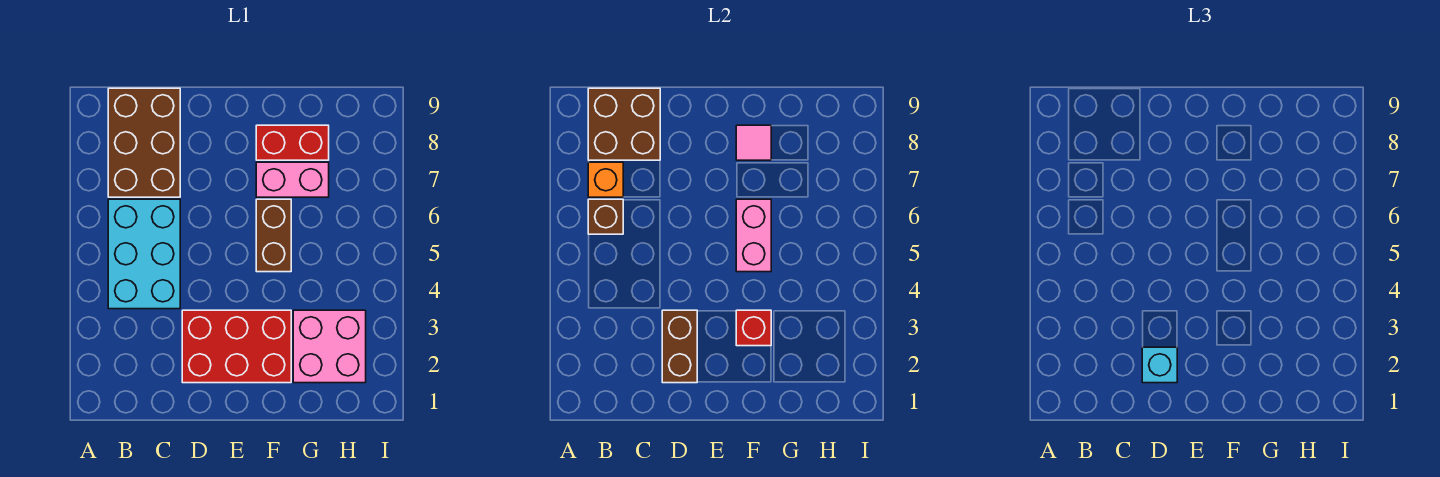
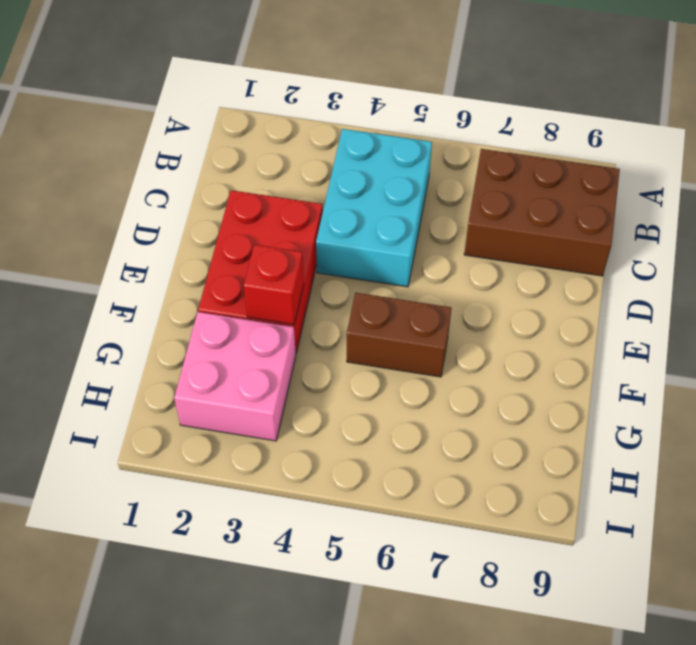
cyan brick B4:D5 level 1 -> cyan brick B4:C6 level 1
none -> pink brick F7:G7 level 1
none -> red brick F8:G8 level 1
none -> brown brick B6 level 2

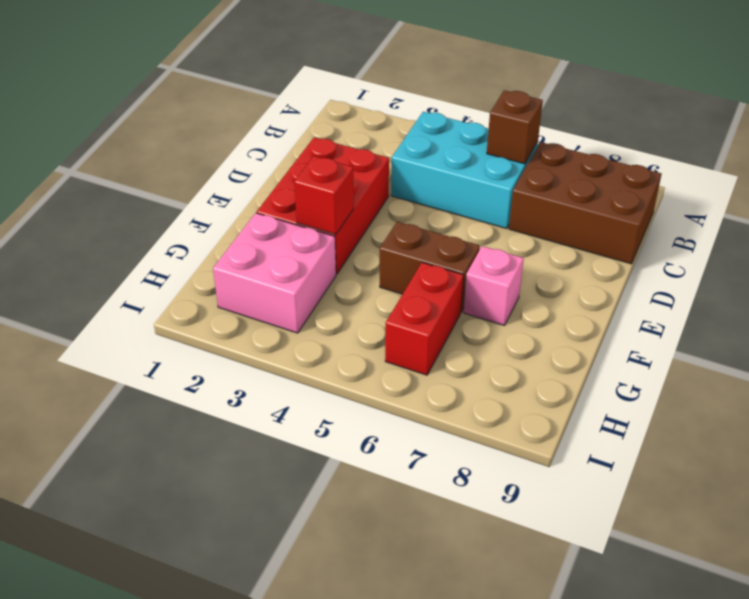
pink brick F7 level 1 -> pink brick F7:G7 level 1
red brick G6:H6 level 1 -> red brick F8:G8 level 1
none -> orange brick B7 level 2
none -> brown brick B8:C9 level 2
none -> brown brick D2:D3 level 2

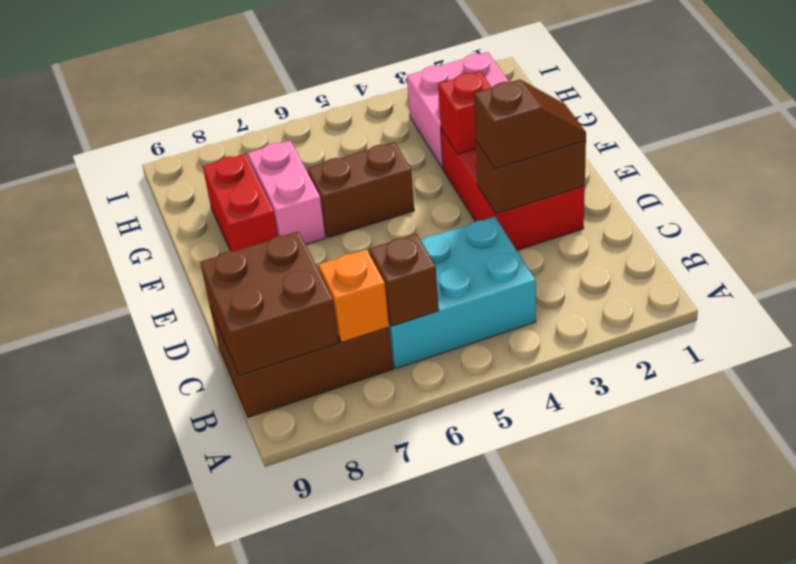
brown slope D2:D3 level 3 top 3 -> cyan brick D2 level 3
none -> pink brick F5:F6 level 2
none -> pink tile F8 level 2

